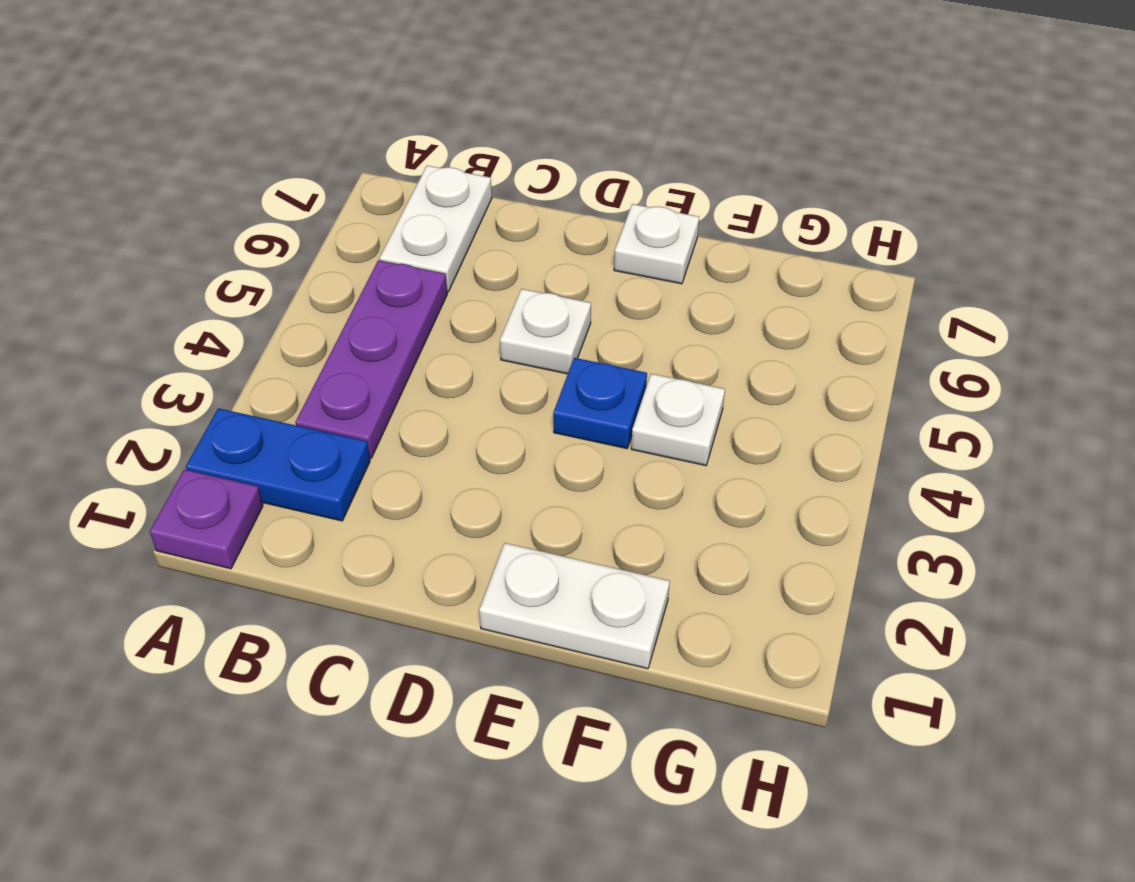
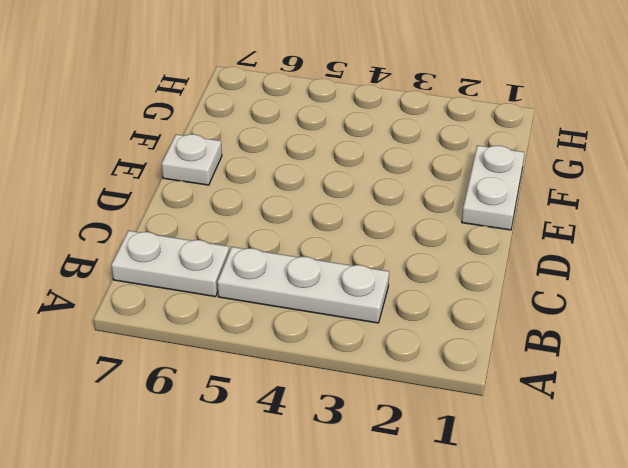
white plate B3:B5 level 1 -> purple plate B3:B5 level 1
none -> purple plate A1 level 1
none -> blue plate A2:B2 level 1

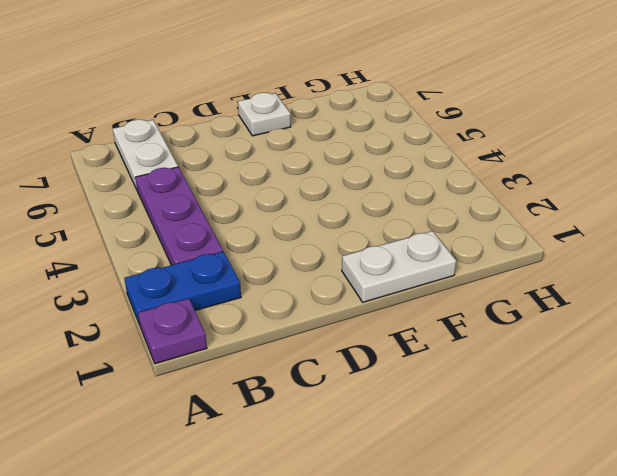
none -> white plate D5 level 1
none -> blue plate E4 level 1

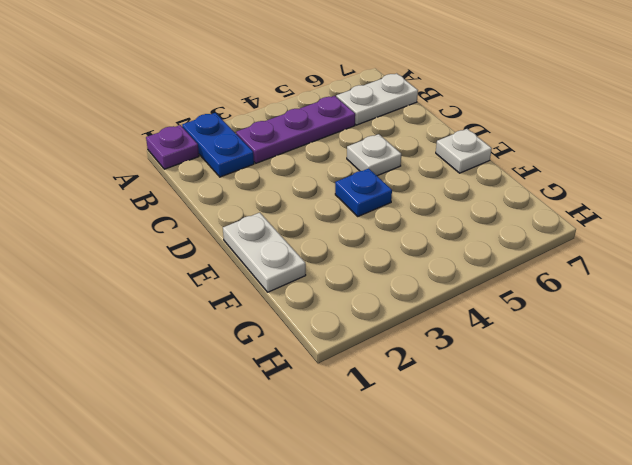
none -> white plate F4 level 1

